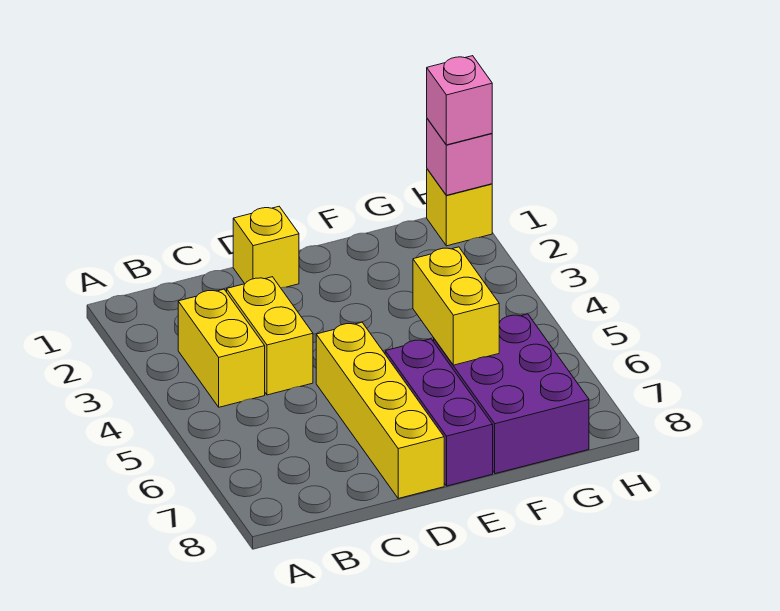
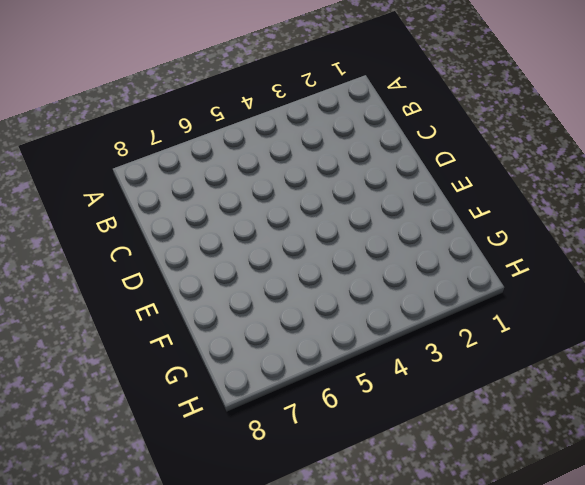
none -> yellow brick B3:B4 level 1
none -> yellow brick C3:C4 level 1

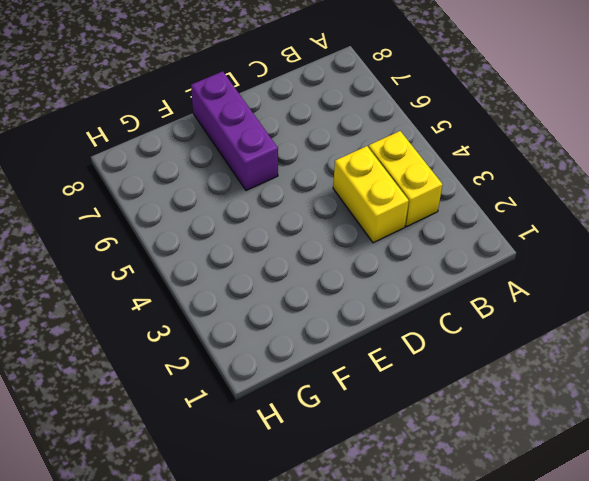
none -> yellow brick D1 level 1
none -> yellow brick D5:D8 level 1

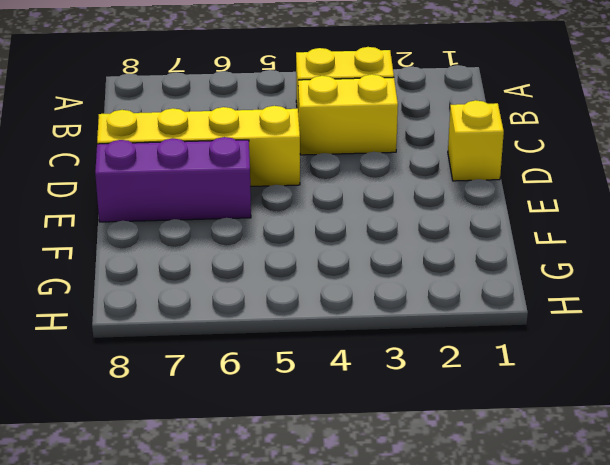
none -> purple brick F6:G8 level 1
none -> yellow brick H1 level 1

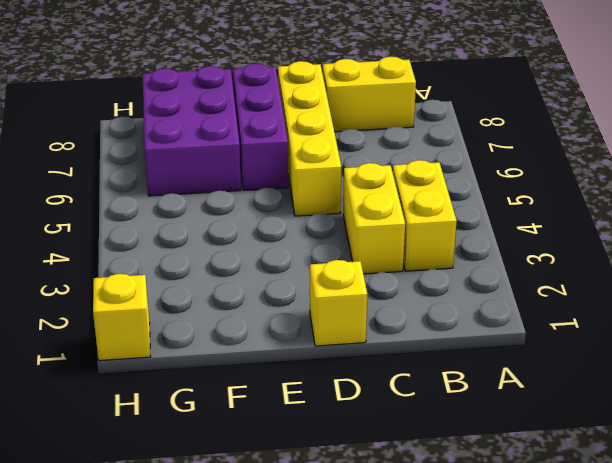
yellow brick B8:C8 level 1 -> yellow brick F5:F6 level 2
none -> pink brick H1 level 2
none -> pink brick H1 level 3

